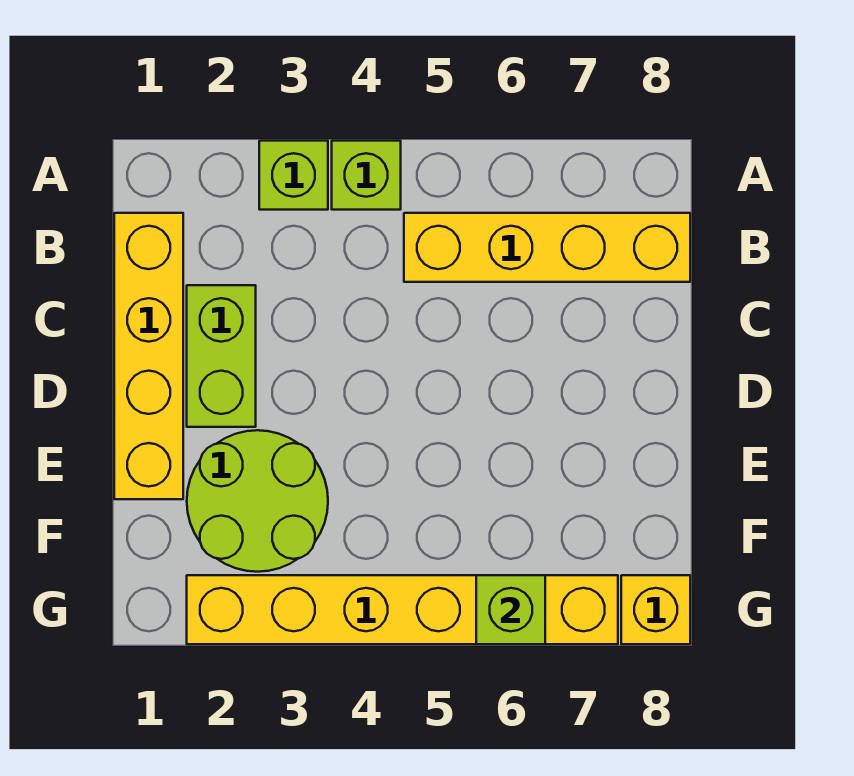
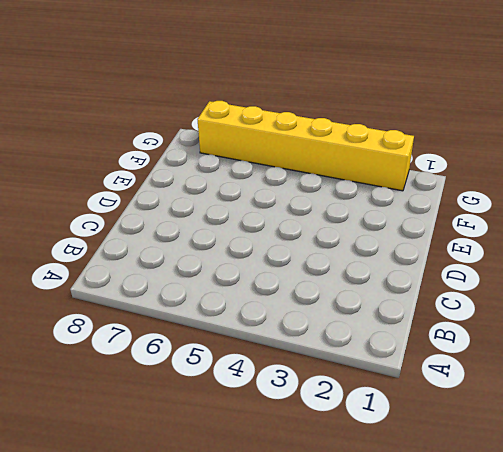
none -> lime brick A3 level 1
none -> lime brick A4 level 1

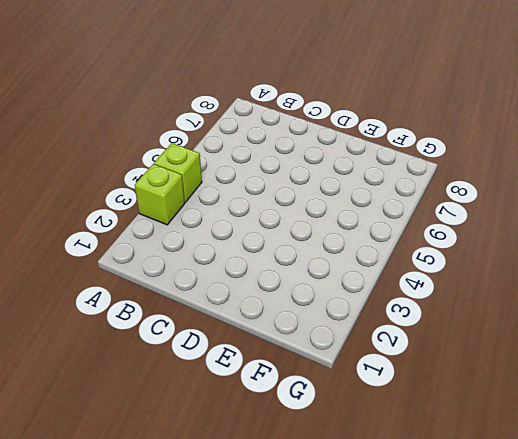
none -> yellow brick B1:E1 level 1
none -> yellow brick B5:B8 level 1

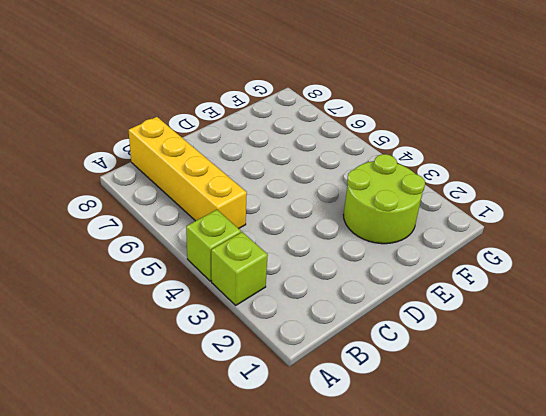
none -> yellow brick B1:E1 level 1
none -> lime brick C2:D2 level 1

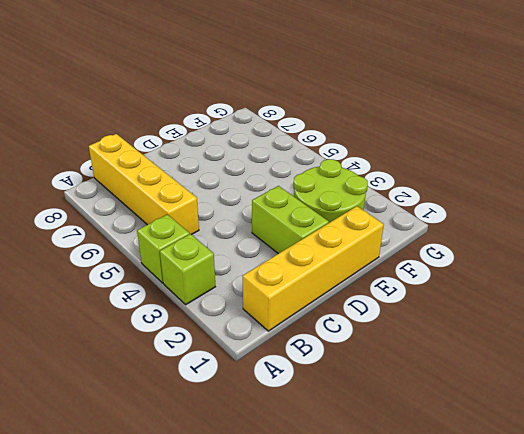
lime brick D2:D3 level 1 -> lime brick C2:D2 level 1
none -> yellow brick G2:G7 level 1
none -> yellow brick G8 level 1

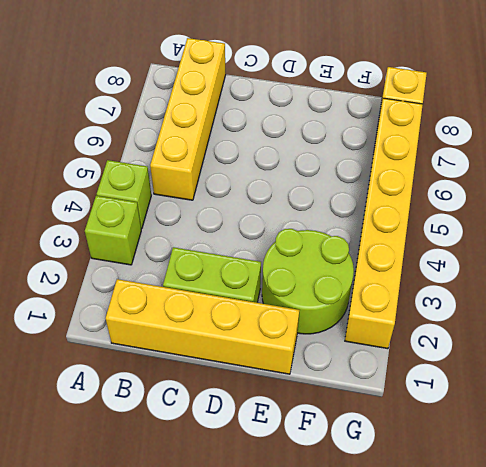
none -> lime brick G6 level 2

